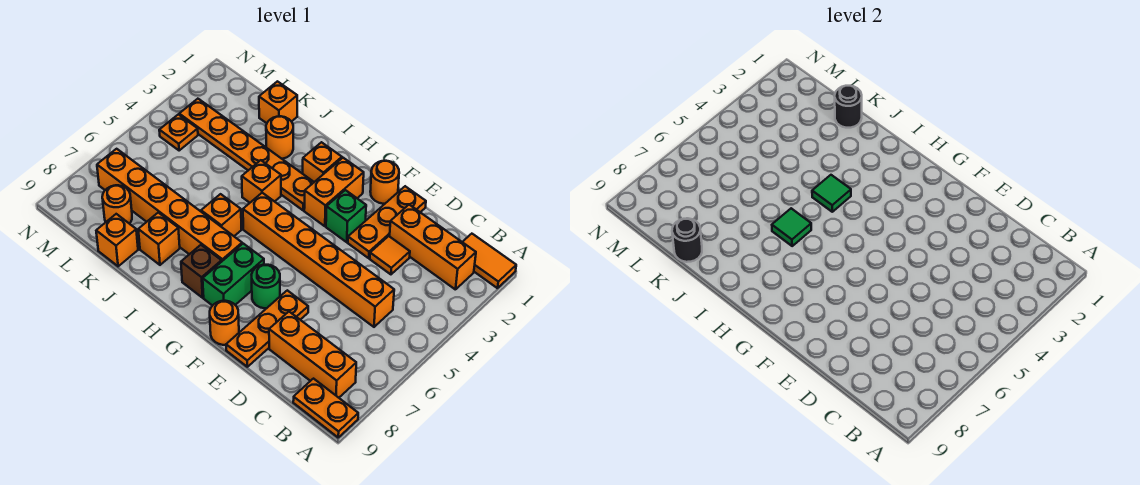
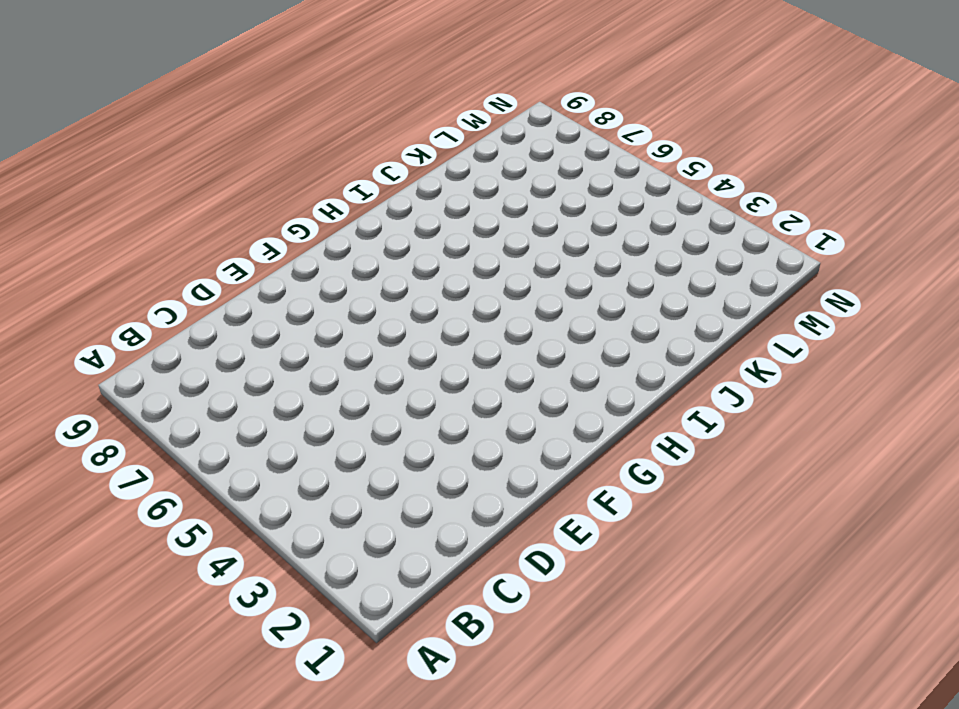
none -> orange tile A1:B1 level 1
none -> orange plate A9:B9 level 1
none -> orange brick B2:D2 level 1
none -> orange brick B8:D8 level 1

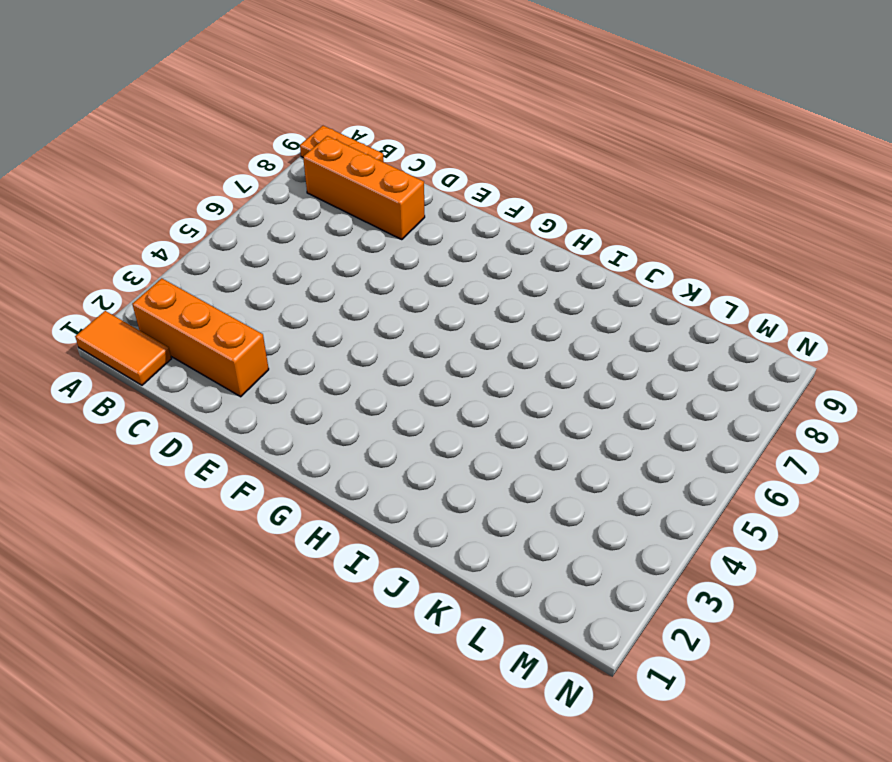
none -> orange brick C5:H5 level 1
none -> orange tile D3 level 1
none -> orange plate E1:E3 level 1
none -> orange plate E7:E9 level 1

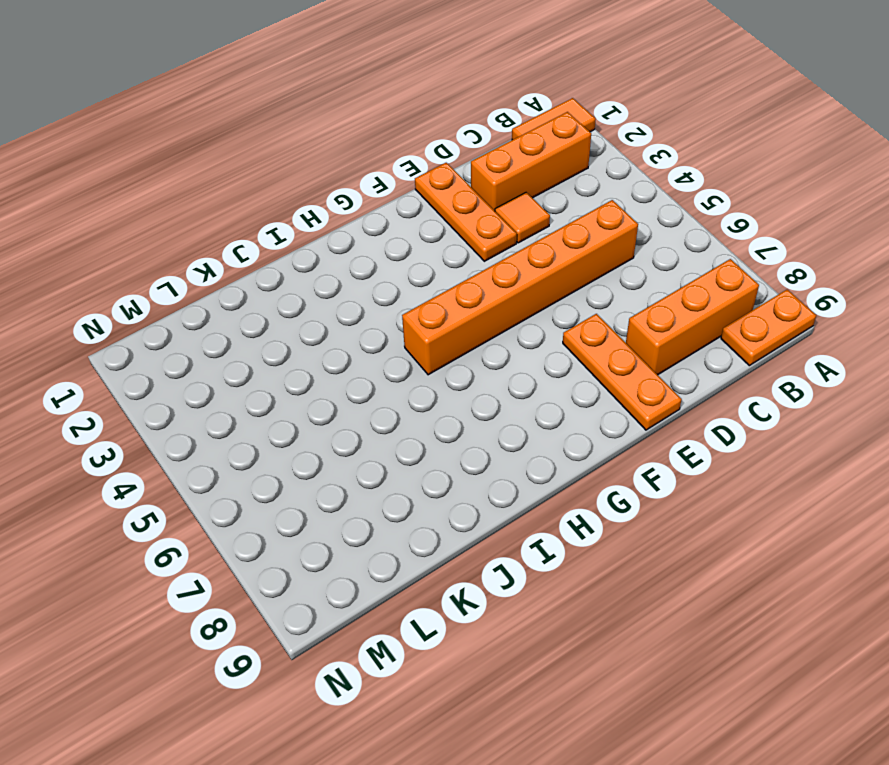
none -> orange round brick F1 level 1
none -> green brick F3 level 1
none -> green round brick F7 level 1
none -> orange round brick F9 level 1

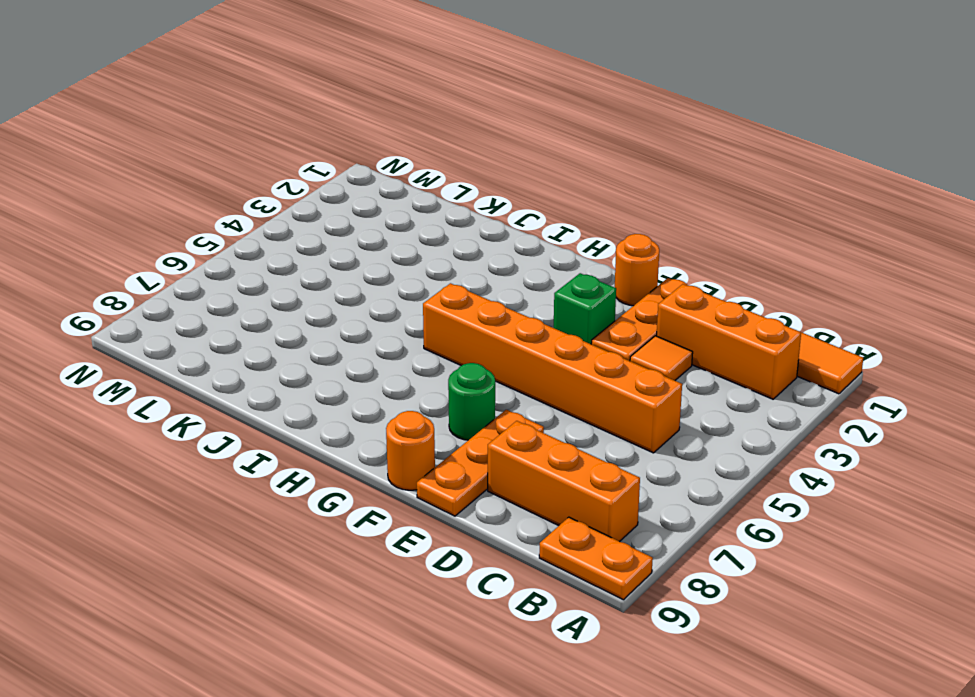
none -> orange brick G2:G3 level 1
none -> green brick G7:G8 level 1
none -> orange brick H2 level 1
none -> orange plate H3:M3 level 1

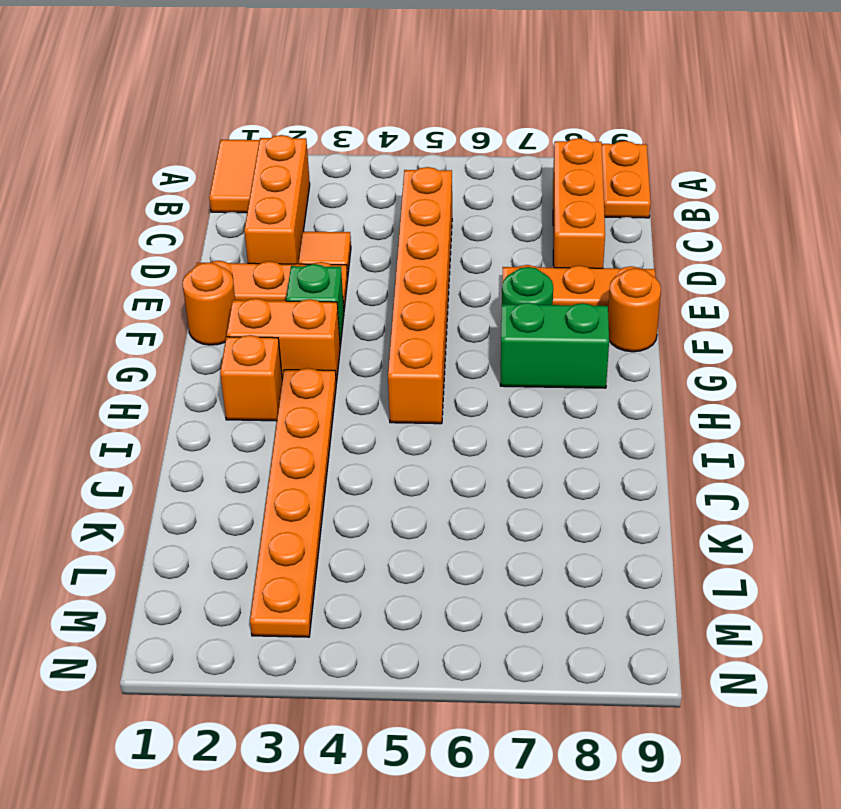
none -> orange brick H7:M7 level 1
none -> brown brick H8 level 1
none -> orange brick I4 level 1
none -> orange brick I6 level 1

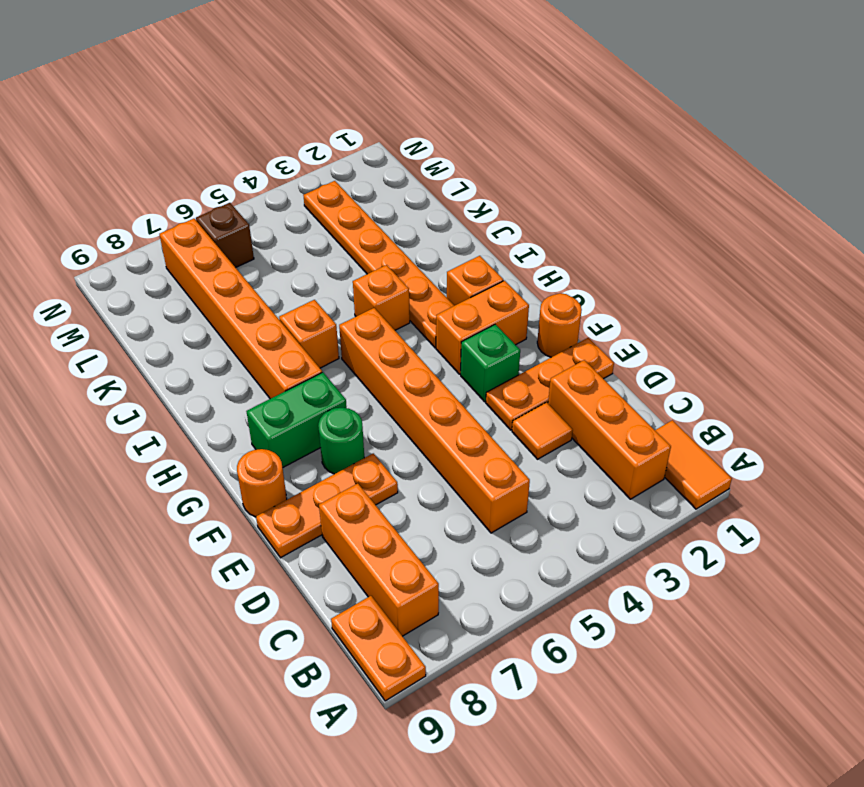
brown brick M6 level 1 -> brown brick H8 level 1
none -> orange round brick J2 level 1
none -> orange brick J8 level 1
none -> orange brick K1 level 1
none -> orange brick K9 level 1

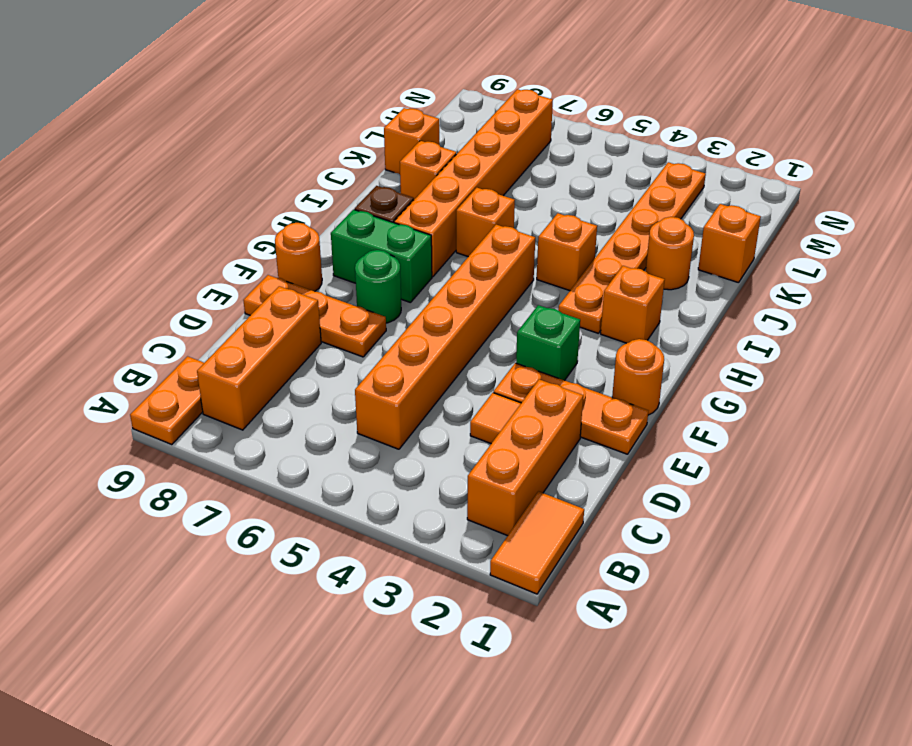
none -> orange brick G2:G3 level 1
none -> orange round brick L8 level 1
none -> orange plate M4 level 1
none -> green tile I4 level 2

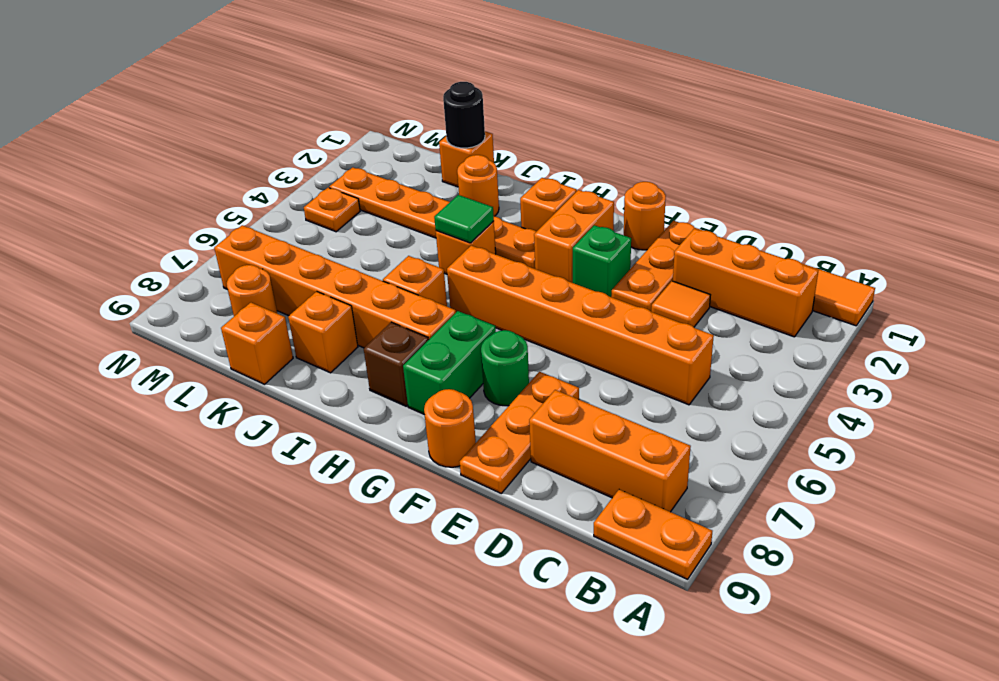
none -> green tile I6 level 2
none -> black round brick K9 level 2

